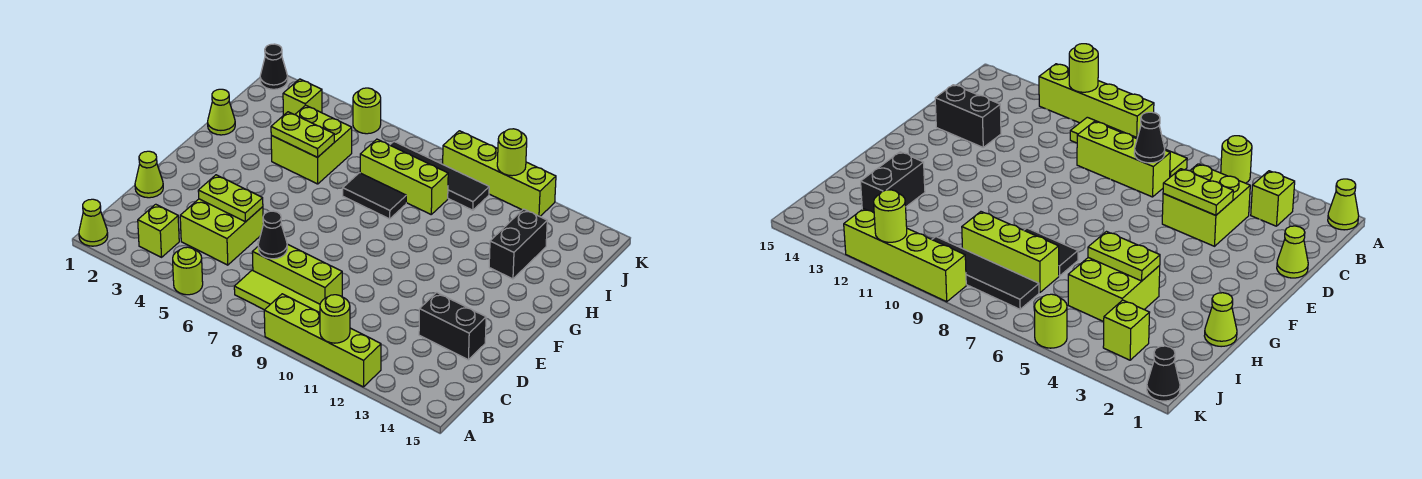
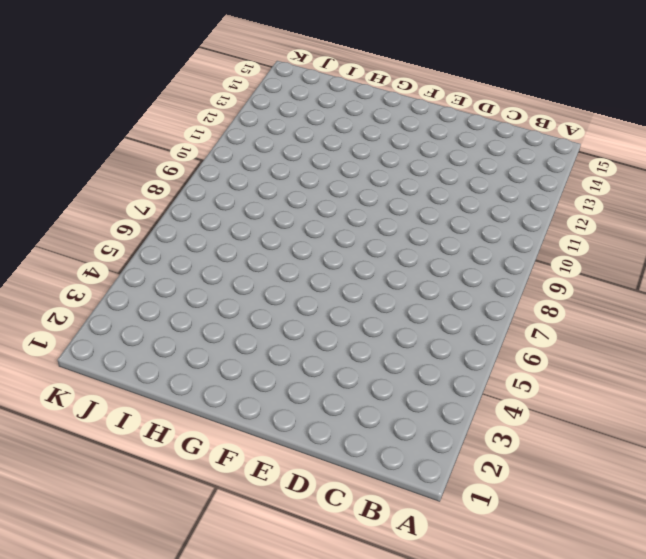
none -> lime cone A1 level 1
none -> lime round brick A5 level 1
none -> lime brick A9:A12 level 1

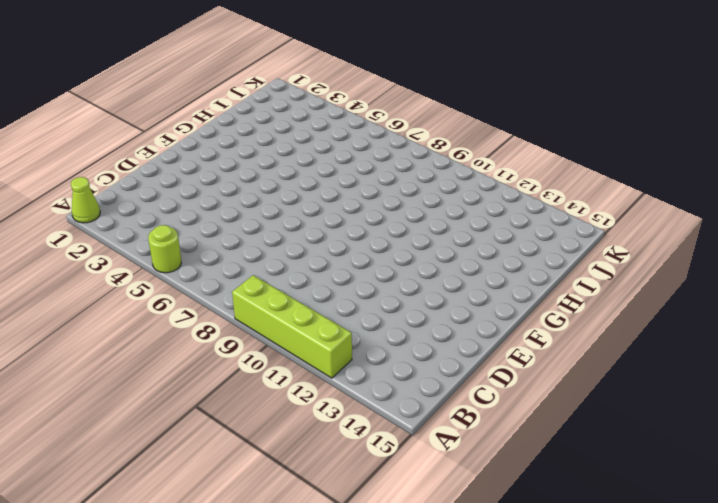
none -> lime brick B3 level 1
none -> lime tile B7:B10 level 1
none -> lime brick C4:D5 level 1

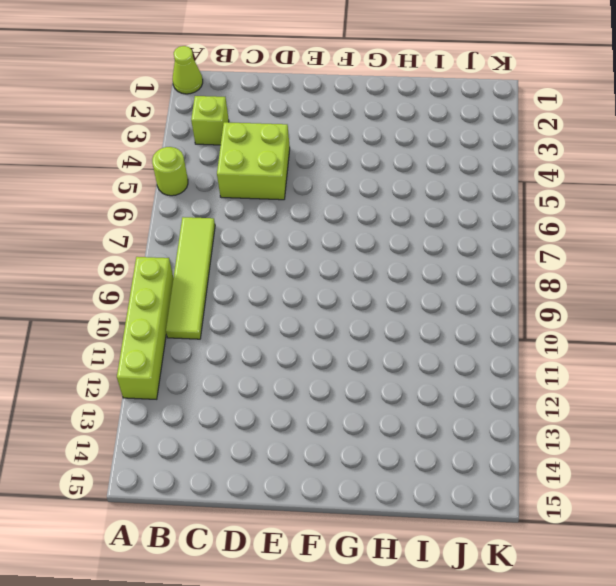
none -> lime brick C7:C9 level 1
none -> lime cone D1 level 1
none -> black brick D13:D14 level 1

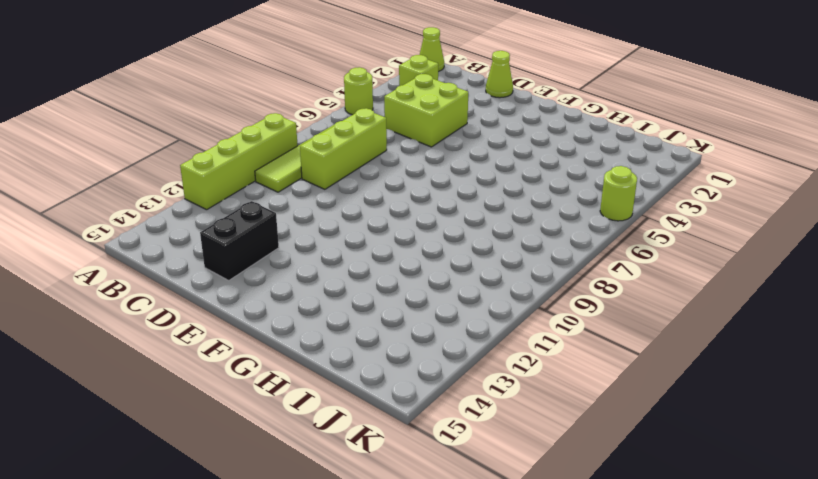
none -> lime cone H1 level 1
none -> lime brick H4:I5 level 1
none -> black tile H7:H8 level 1

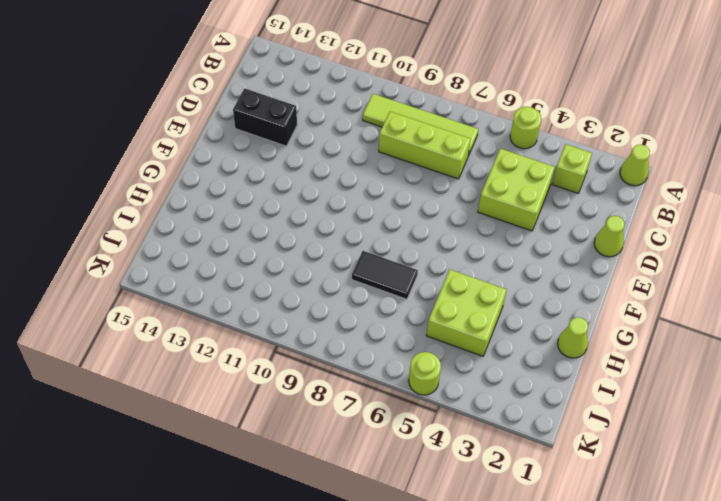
none -> lime brick A9:A12 level 1
none -> black brick H13:I13 level 1
none -> lime brick I7:I9 level 1

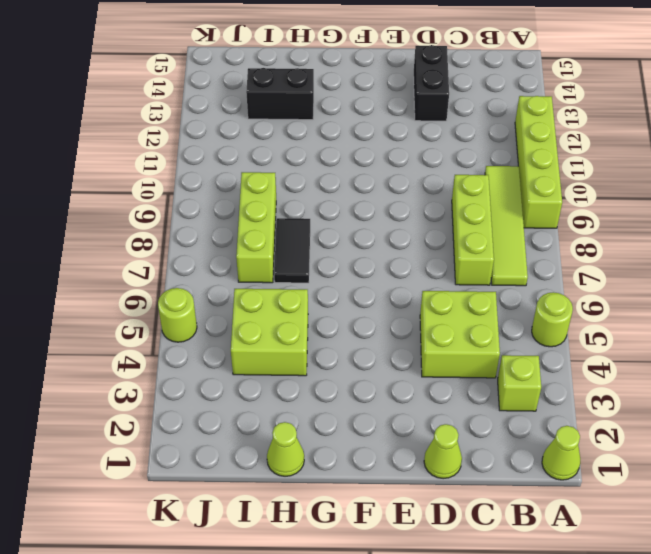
none -> lime brick J3 level 1
none -> black tile J7:J10 level 1
none -> black cone K1 level 1

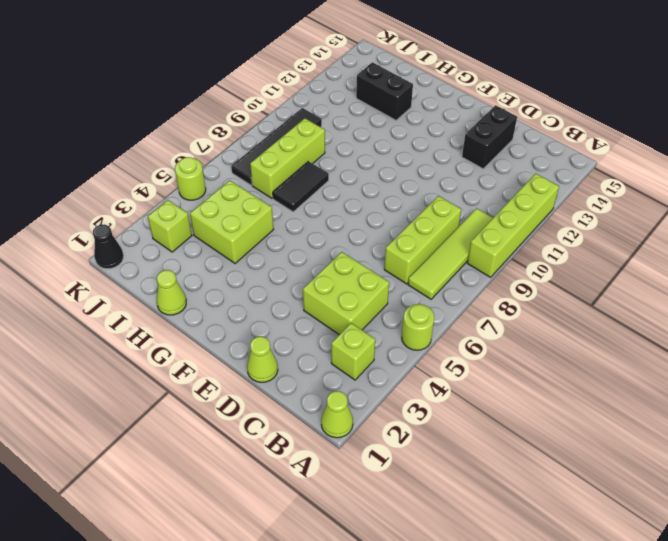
none -> lime brick K9:K12 level 1
none -> lime round brick A11 level 2
none -> black cone C7 level 2

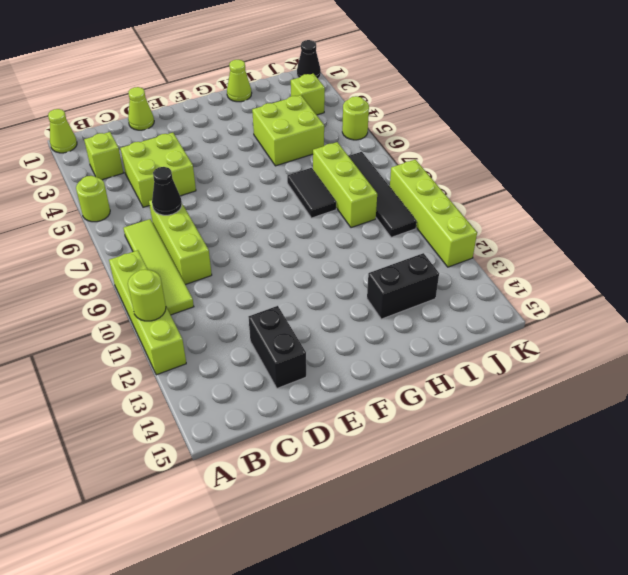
none -> lime plate D4:D5 level 2
none -> lime plate H4:H5 level 2
none -> lime round brick K11 level 2

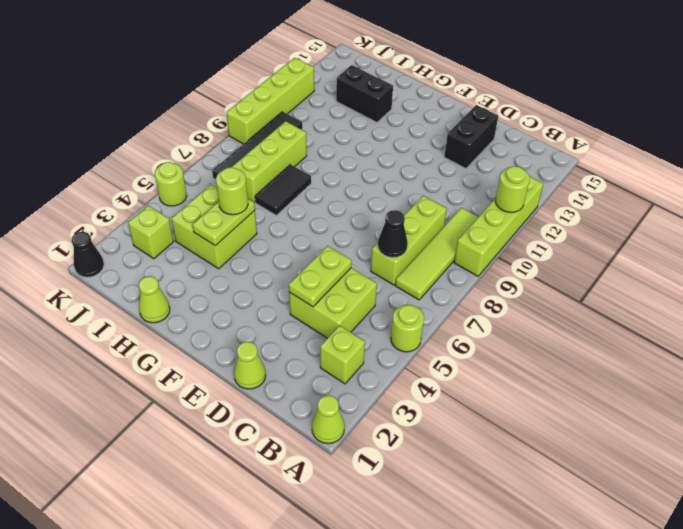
lime round brick H5 level 3 -> lime round brick K11 level 2

